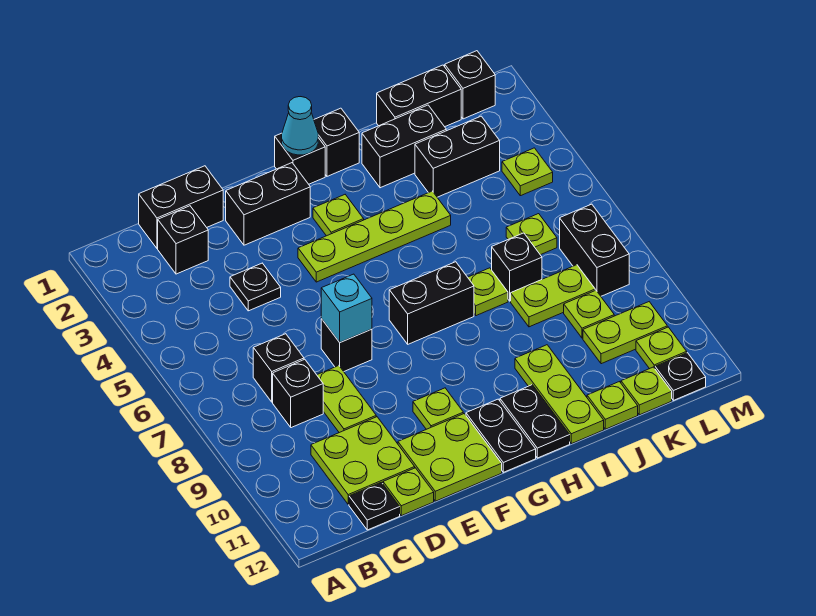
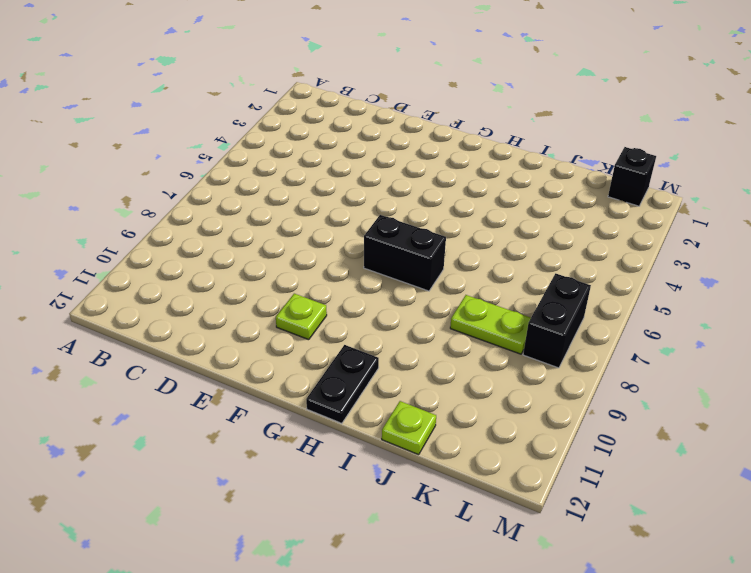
none -> black brick C1:D1 level 1
none -> black brick C2 level 1
none -> black brick C7 level 1
none -> black brick C8 level 1

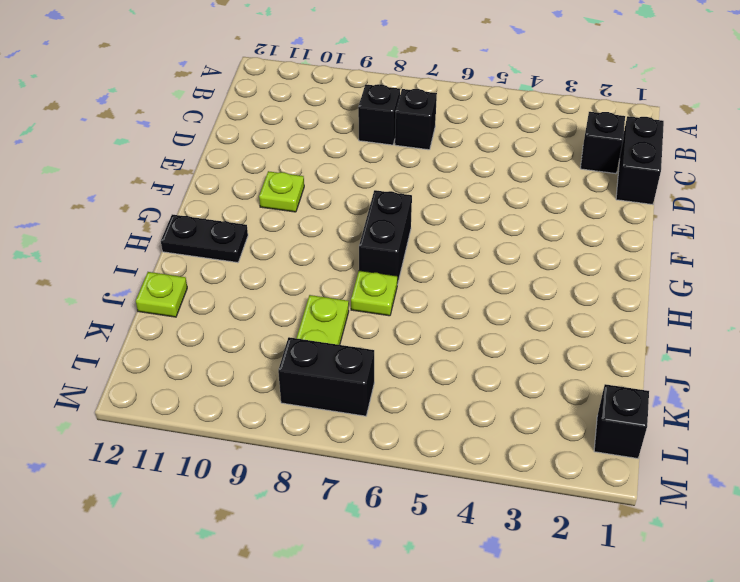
none -> lime plate C10:D11 level 1
none -> black plate C12 level 1
none -> black plate D4 level 1
none -> lime plate D8:D9 level 1

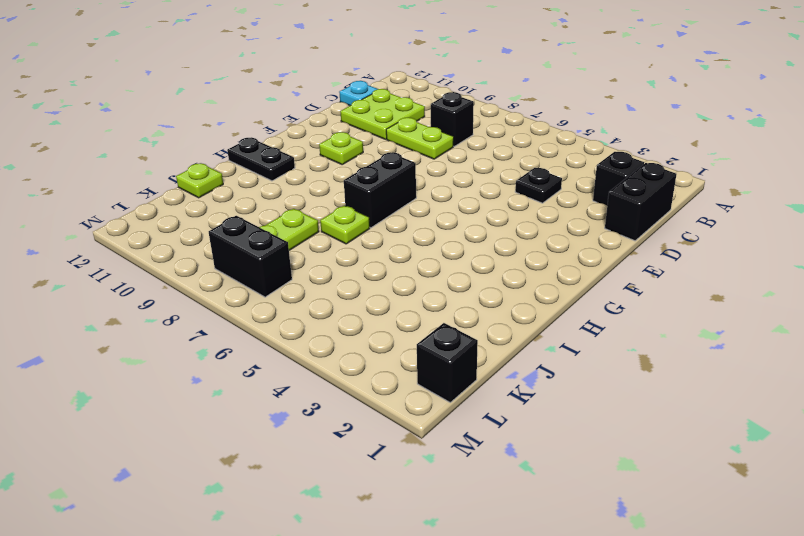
cyan plate C12 level 1 -> black plate C12 level 1
none -> black brick C7 level 1
none -> lime plate D12 level 1
none -> black brick E2:F2 level 1
none -> black brick E7 level 1

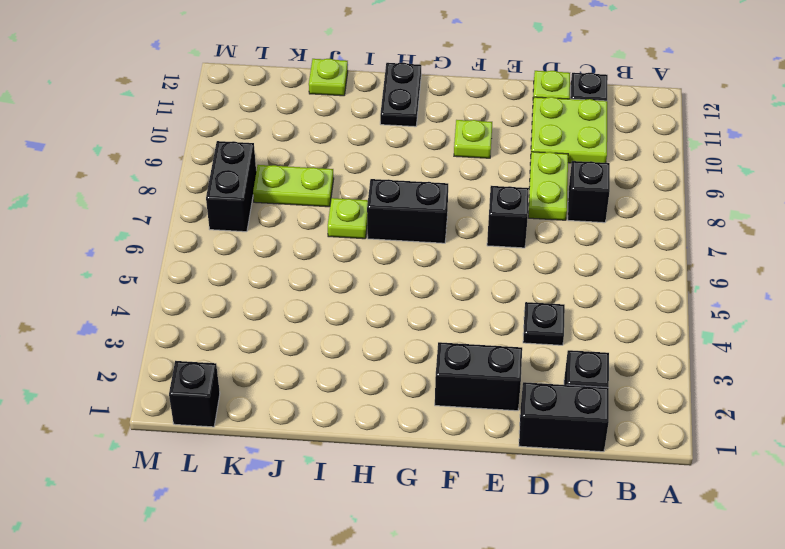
none -> black brick C7 level 1
none -> lime plate E11:F12 level 1
none -> lime plate F4:I4 level 1
none -> black brick G1 level 1

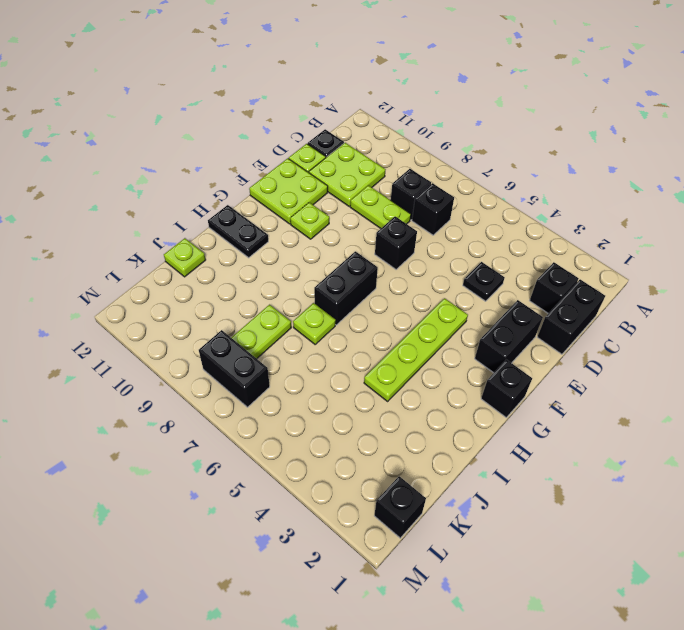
none -> lime plate G3 level 1
none -> black plate G11:G12 level 1
none -> black brick H1 level 1
none -> black brick I2:J2 level 1

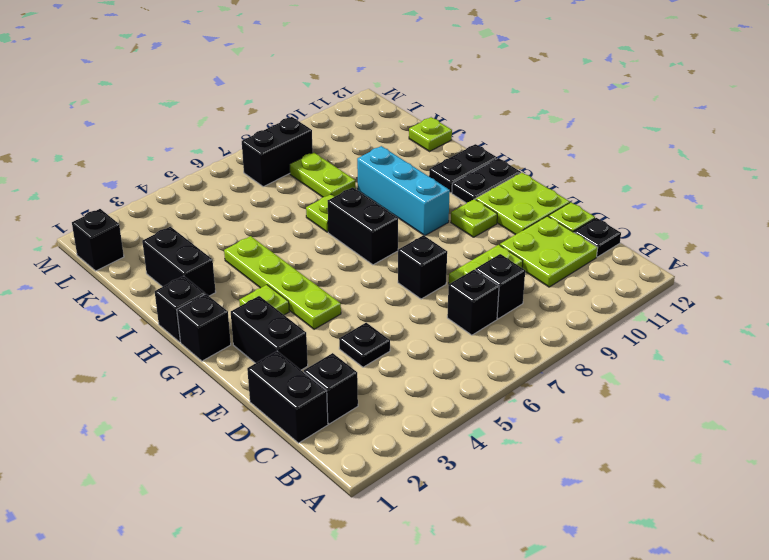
cyan brick G9:I9 level 1 -> none
none -> lime plate I10:I12 level 1
none -> black brick J1:K1 level 1
none -> black brick J3:K3 level 1
none -> black brick J7 level 1

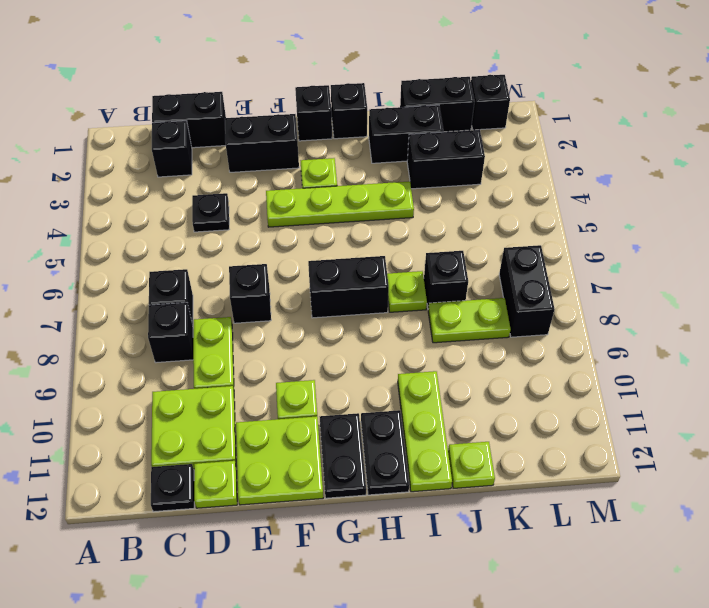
none -> lime plate K6 level 1
none -> lime plate K9 level 1
none -> lime plate K10:L10 level 1
none -> lime plate K12 level 1

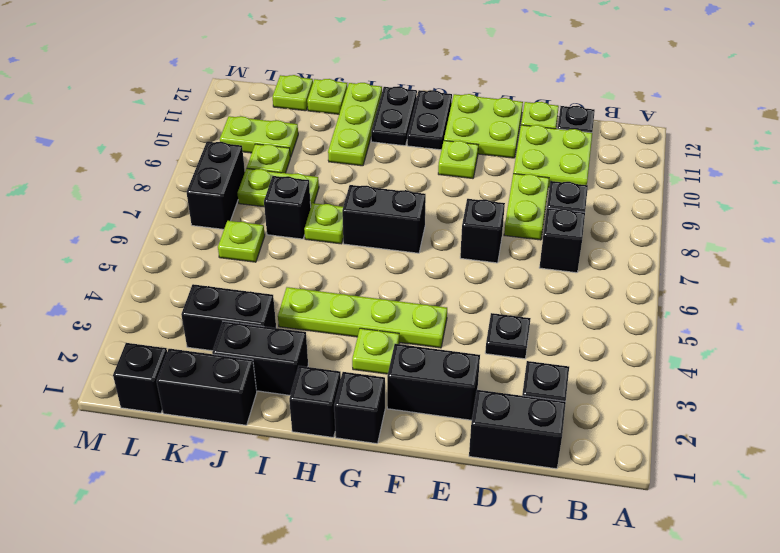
none -> lime plate L4 level 1
none -> lime plate L11 level 1
none -> black plate L12 level 1
none -> cyan brick E7 level 2

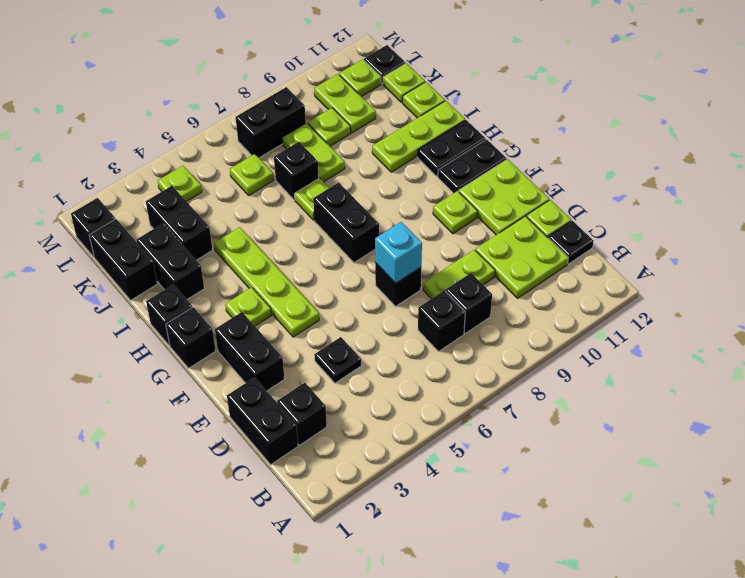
none -> cyan cone G1 level 2

